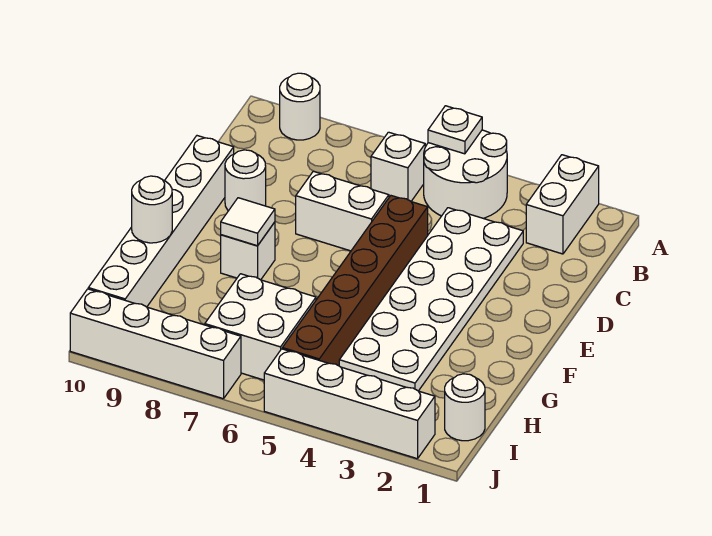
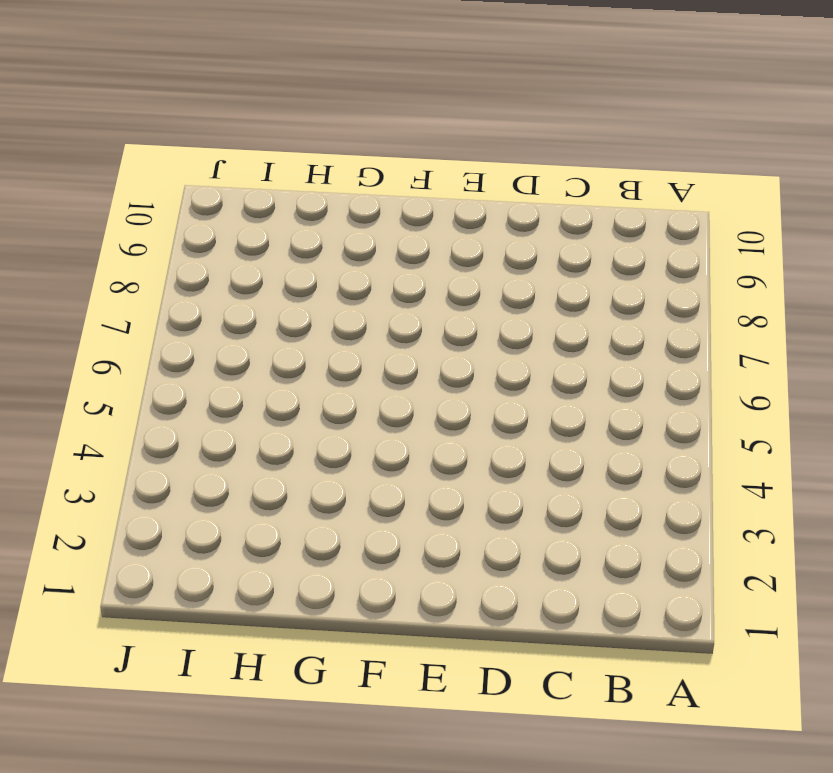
none -> white brick A2:B2 level 1
none -> white round brick A4:B5 level 1
none -> white round brick A9 level 1

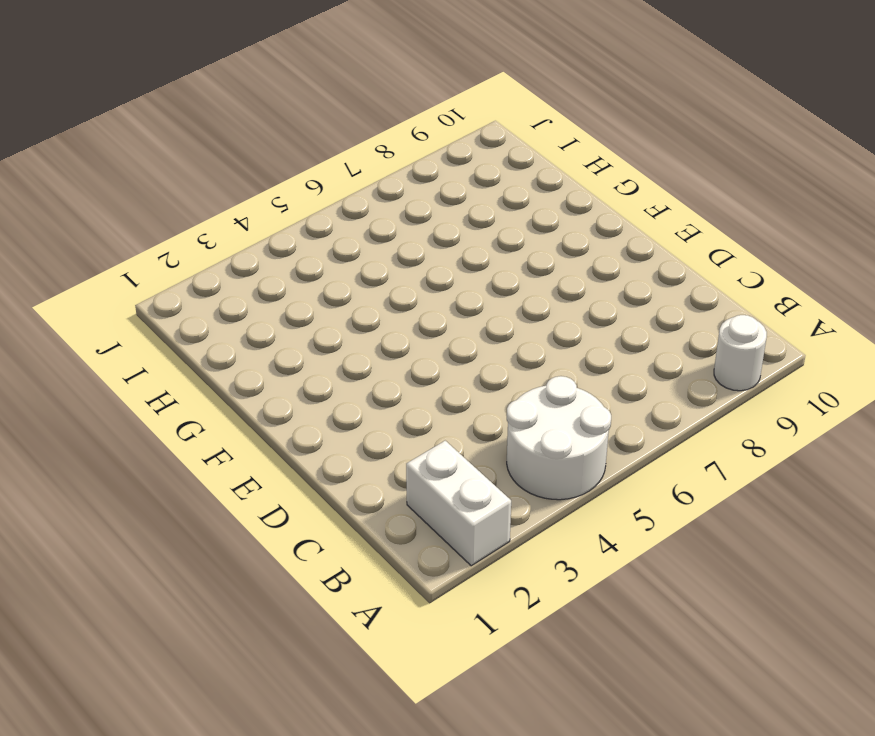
none -> white brick B6 level 1
none -> white plate C3:H4 level 1
none -> brown brick D5:I5 level 1

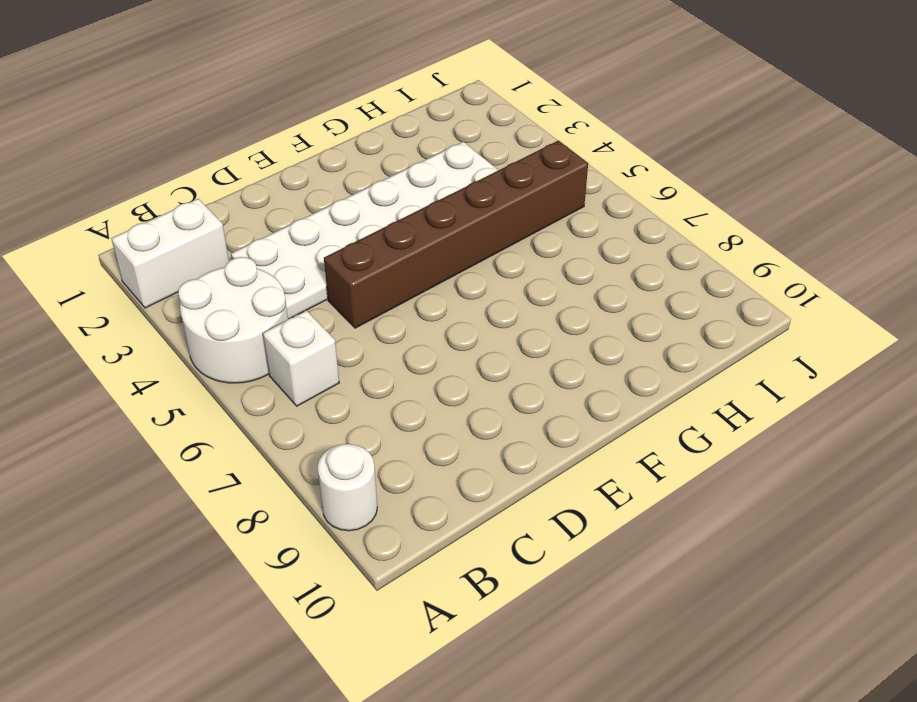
none -> white brick D6:D7 level 1
none -> white round brick D9 level 1
none -> white brick D10:I10 level 1

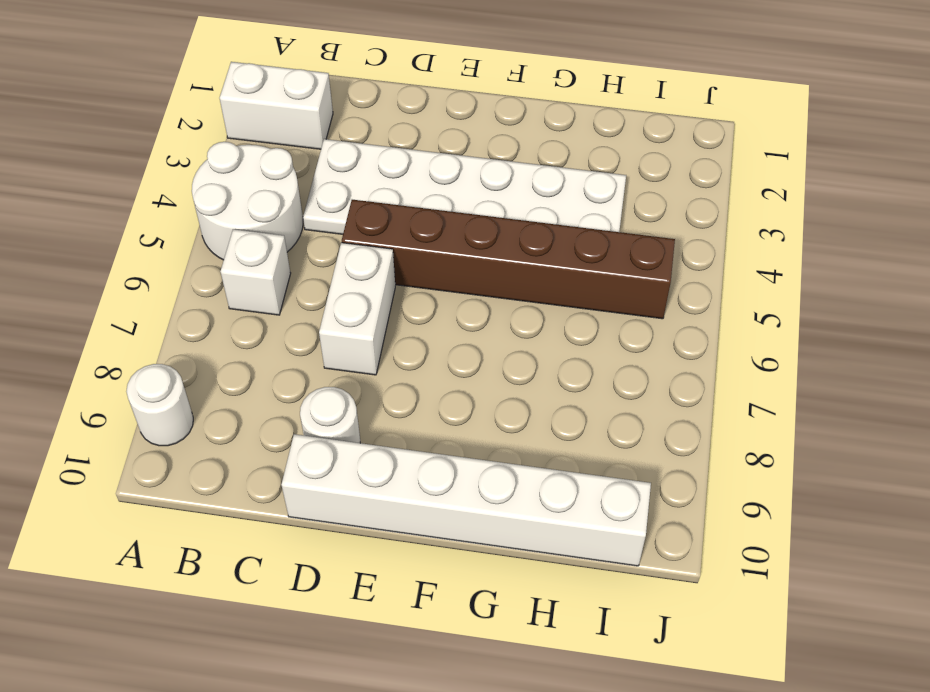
none -> white brick F8 level 1
none -> white brick H6:I7 level 1
none -> white round brick I1 level 1

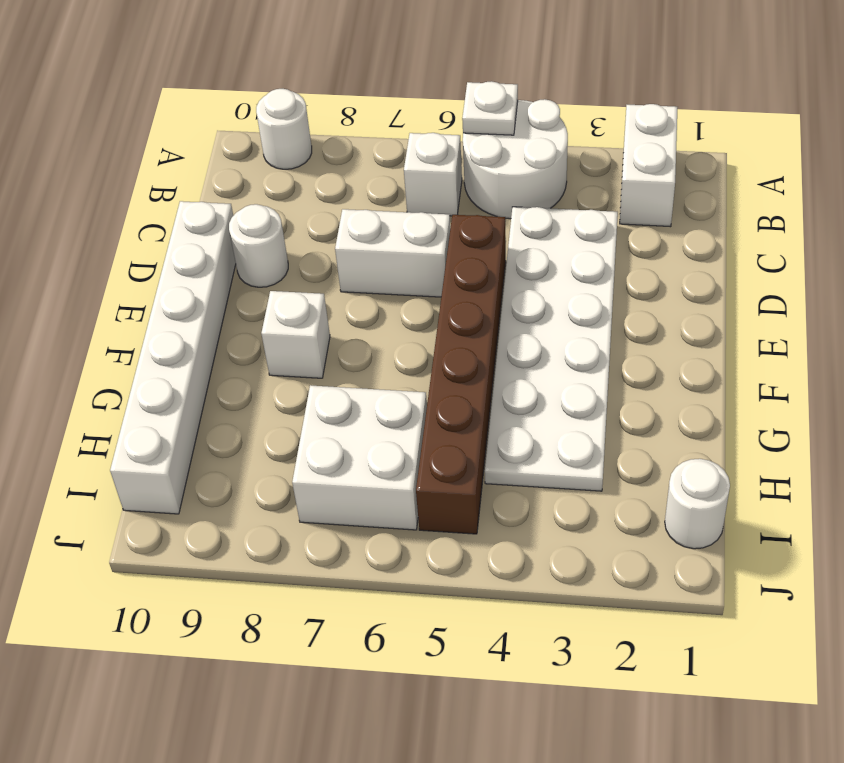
none -> white brick J2:J5 level 1
none -> white brick J7:J10 level 1
none -> white tile F8 level 2

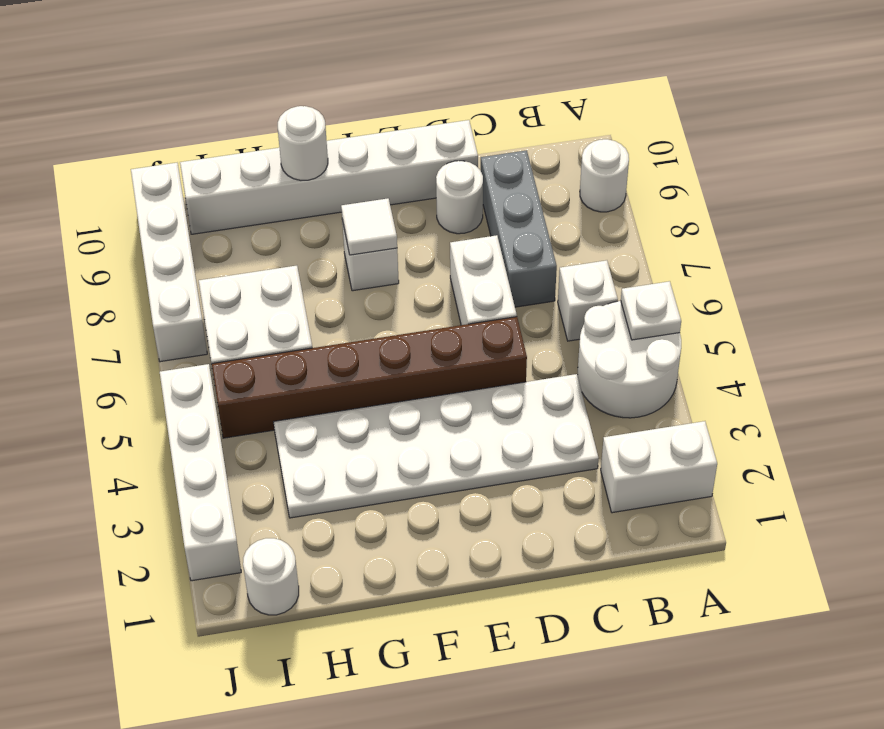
grey brick C7:C9 level 1 -> none

